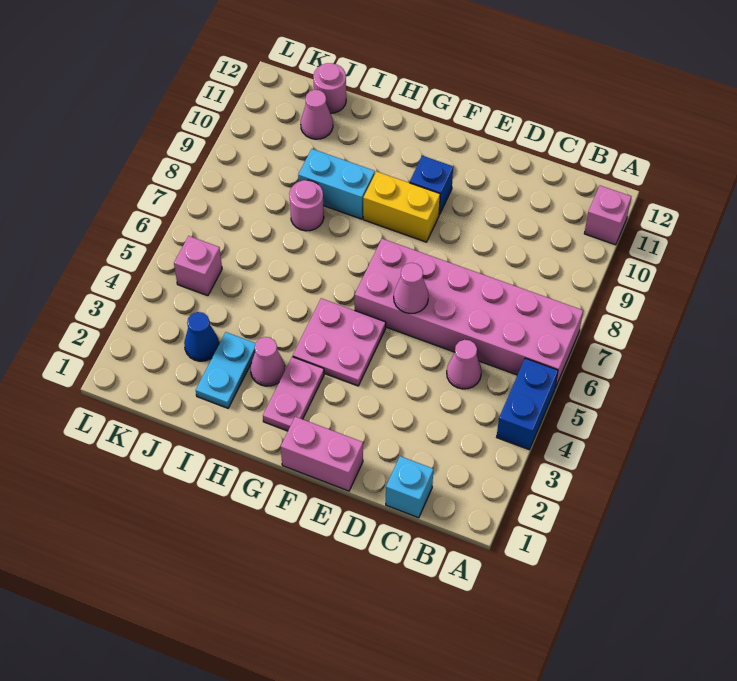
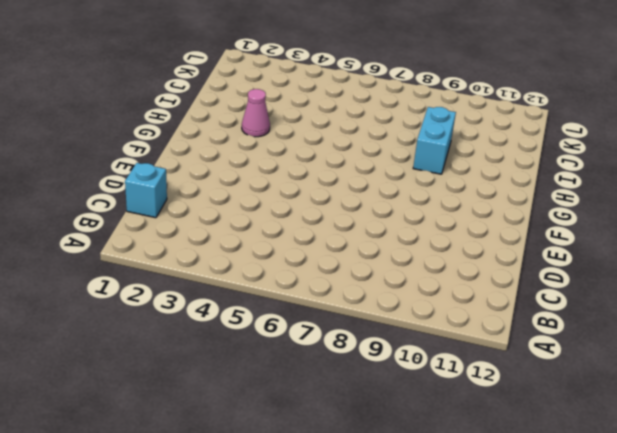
none -> blue brick A4:A5 level 1
none -> pink brick A6:F7 level 1
none -> pink brick A11 level 1

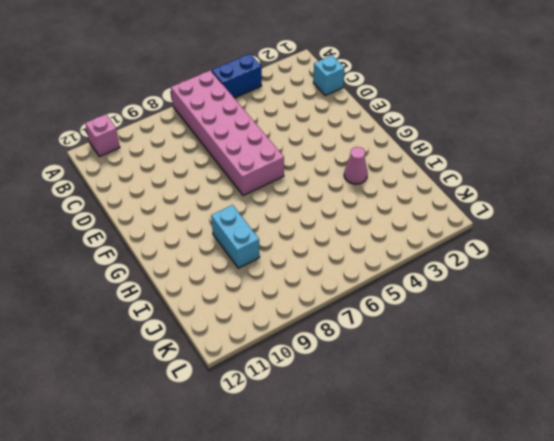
none -> pink cone C5 level 1
none -> pink brick E1:F1 level 1
none -> pink plate F4:G5 level 1

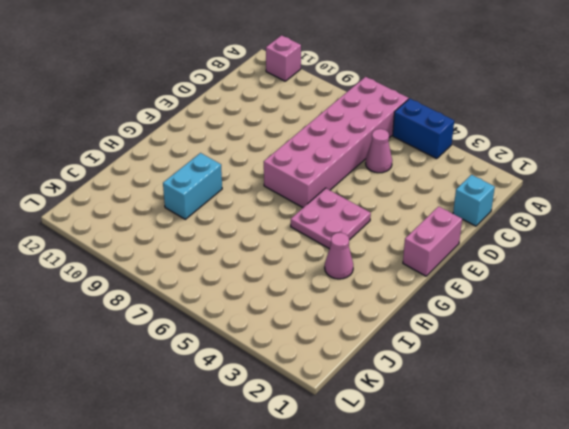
none -> yellow brick F9:G9 level 1
none -> blue brick F10 level 1
none -> pink plate G2:G3 level 1

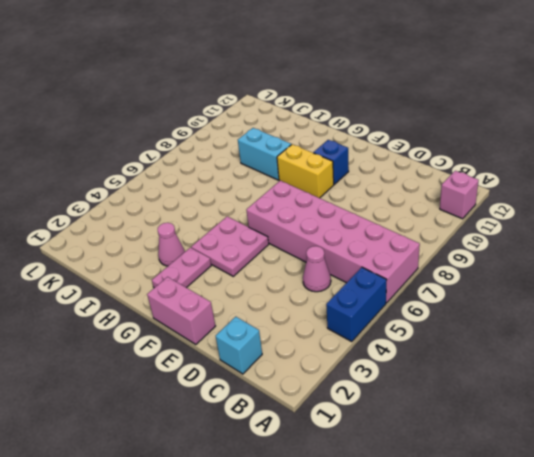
none -> cyan plate I2:I3 level 1
none -> pink round brick I8 level 1
none -> blue cone J3 level 1

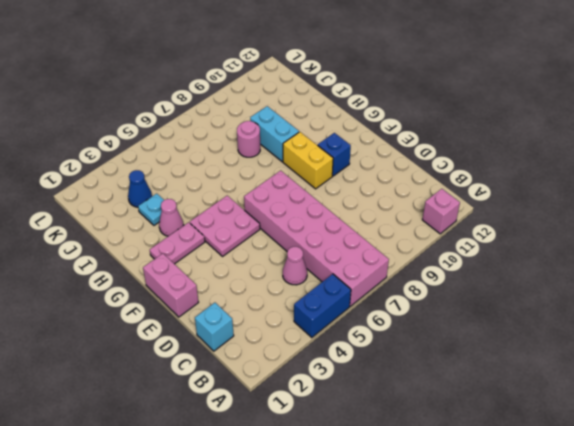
cyan plate I3 level 1 -> cyan plate I2:I3 level 1
none -> pink cone J11 level 1
none -> pink round brick J12 level 1
none -> pink brick K5 level 1

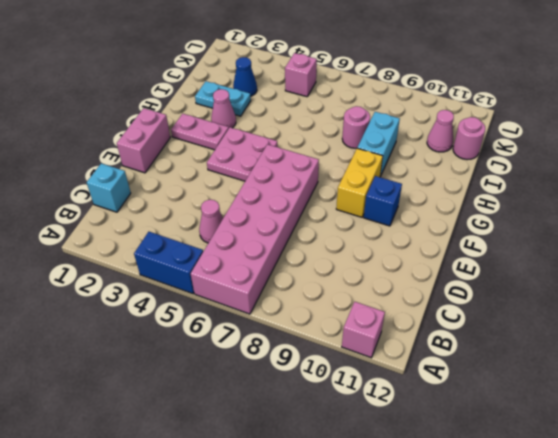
none -> pink cone E6 level 2

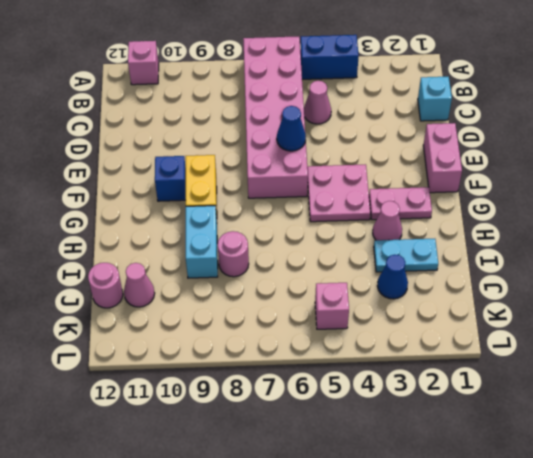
blue cone E6 level 2 -> pink cone E6 level 2

